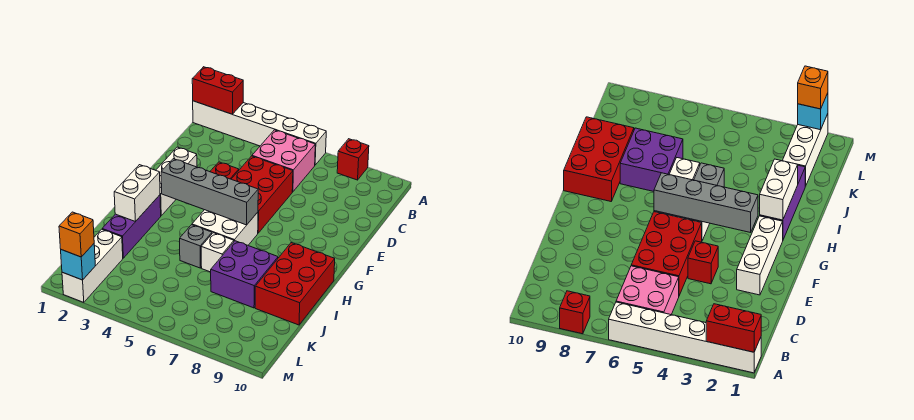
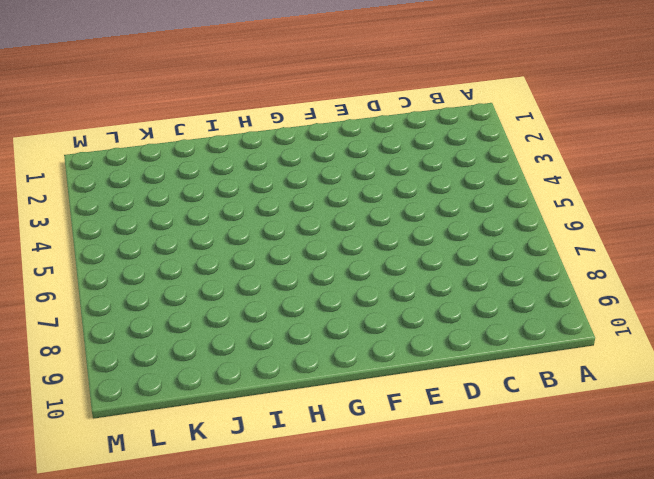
none -> white brick A1:A6 level 1
none -> red brick A8 level 1
none -> pink brick B5:C6 level 1

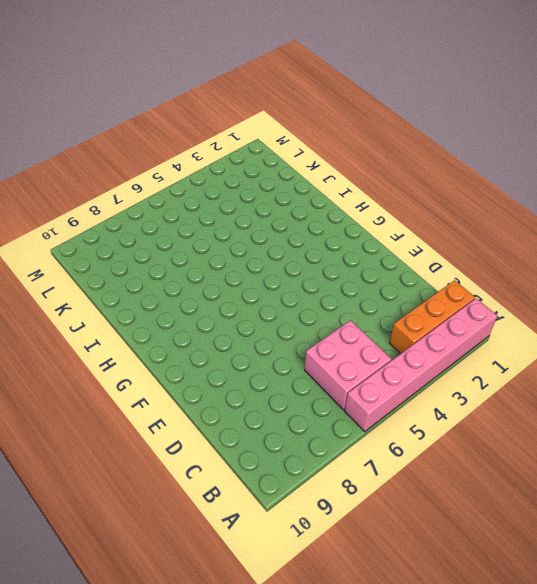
pink brick A1:A6 level 1 -> white brick A1:A6 level 1
orange brick B1:B3 level 1 -> none
none -> red brick A8 level 1
none -> red brick D5:F6 level 1
none -> white brick E2:G2 level 1

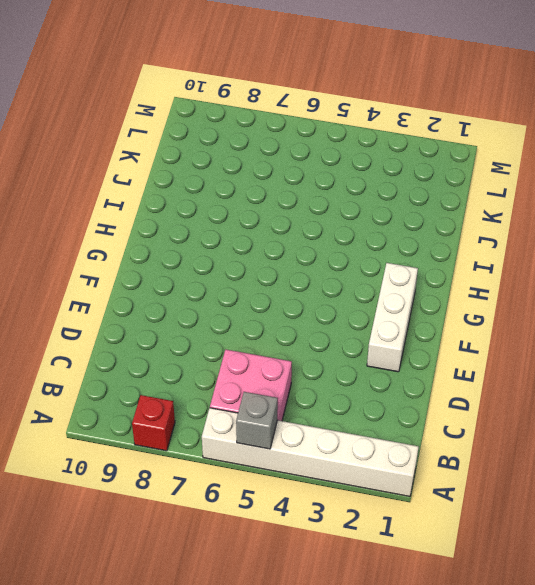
grey brick A5 level 2 -> grey brick I5 level 1
none -> red brick D5:F6 level 1
none -> red brick E4 level 1
none -> white brick G5:H6 level 1

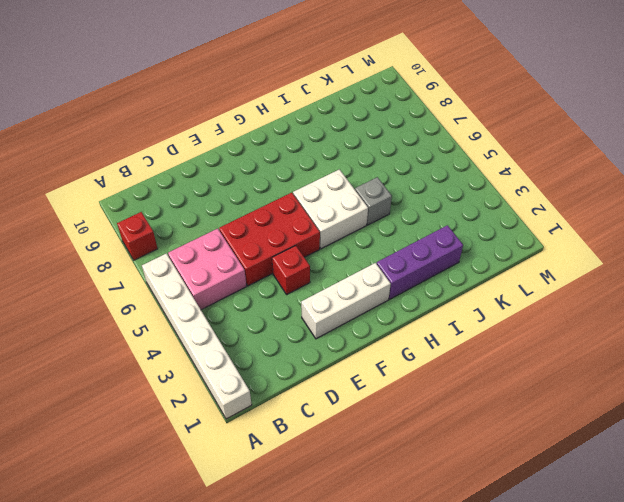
none -> red brick H9:J10 level 1
none -> white brick I6 level 1
none -> purple brick I7:J8 level 1

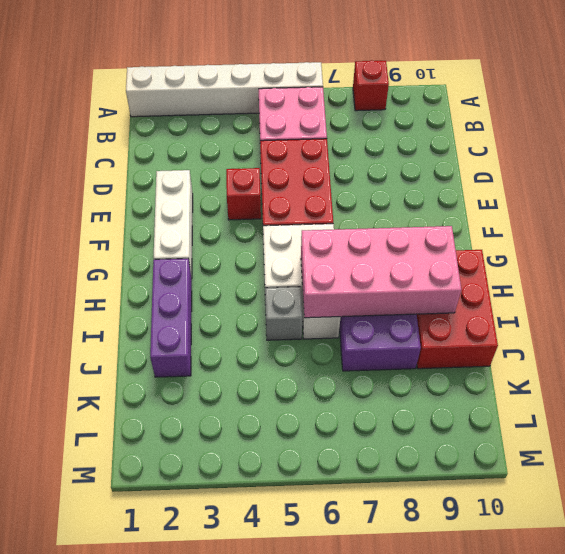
pink brick H6:I9 level 2 -> none
none -> white brick K2:M2 level 1
none -> red brick A1:A2 level 2
none -> grey brick G3:G6 level 2

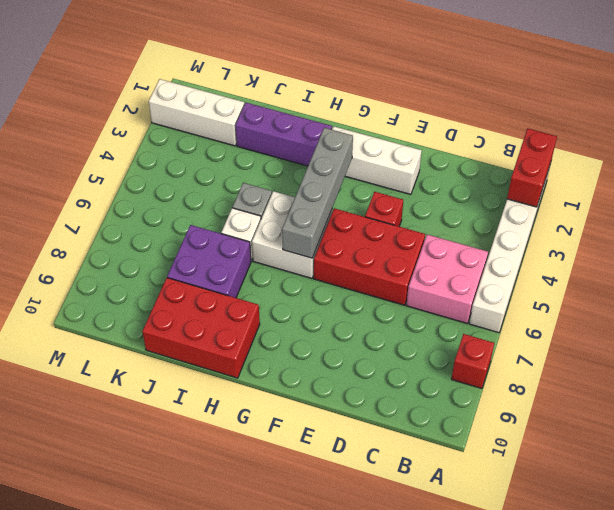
none -> white brick H2:I2 level 2
none -> cyan brick M2 level 2
none -> orange brick M2 level 3

